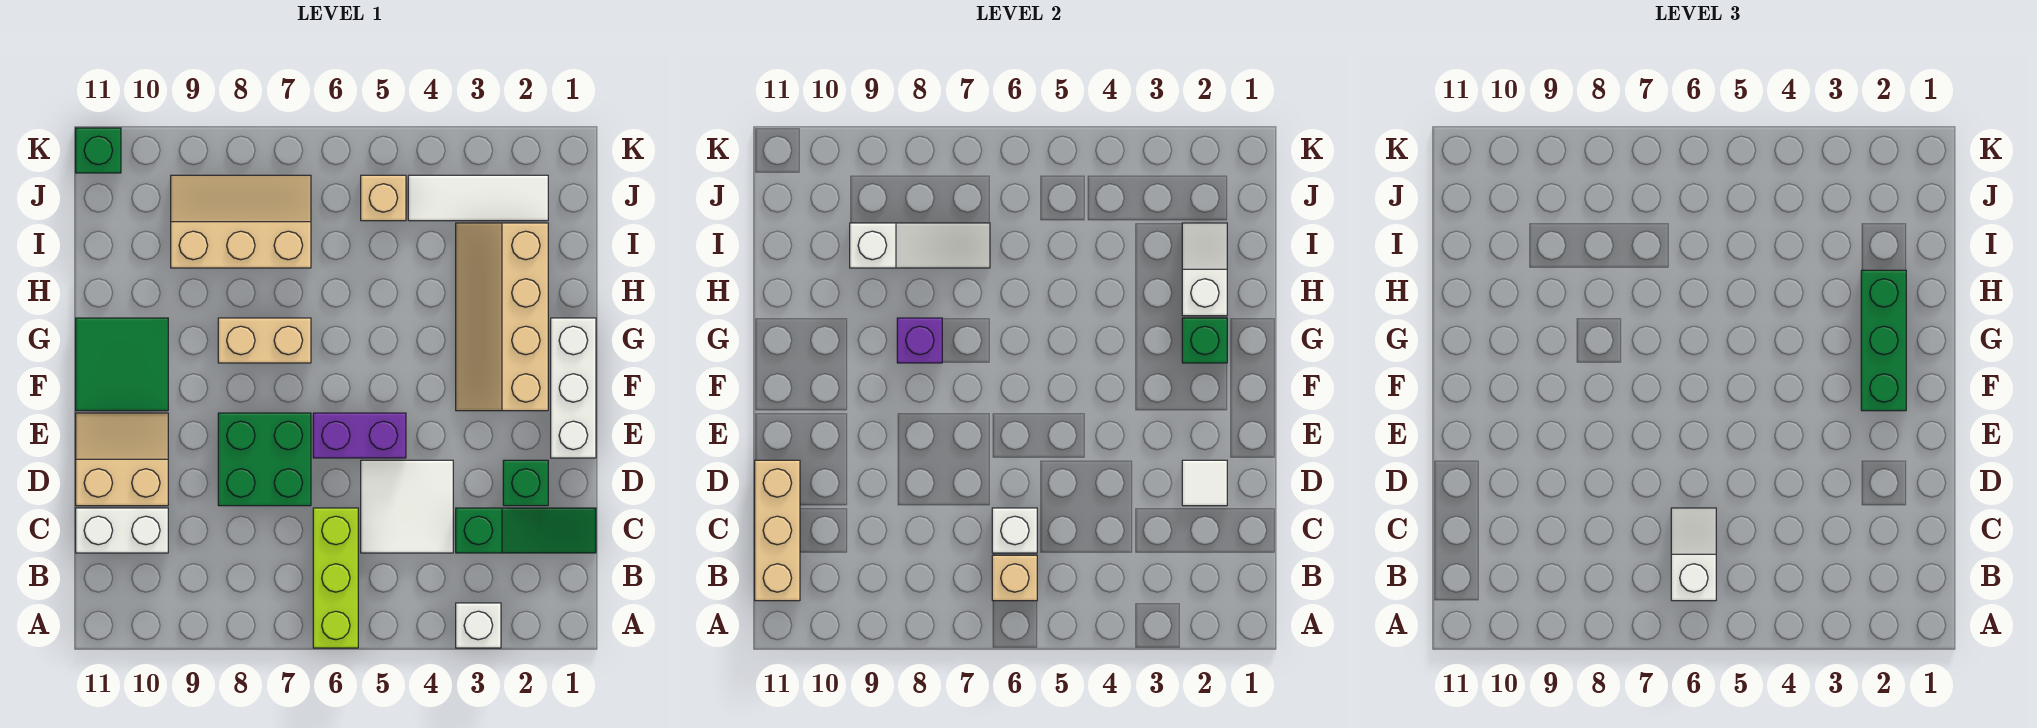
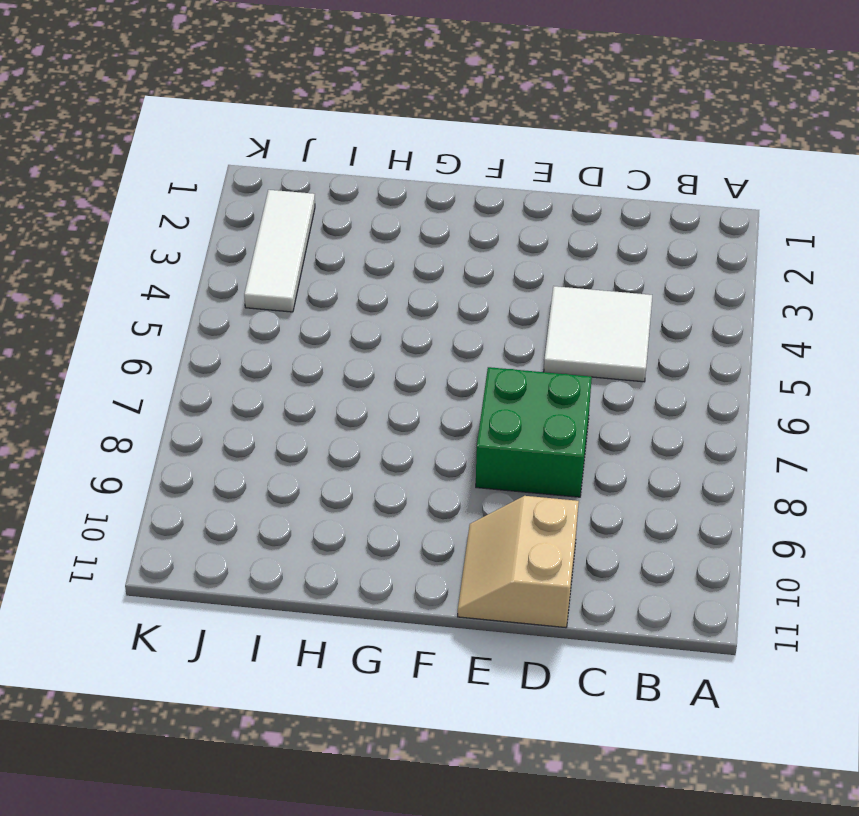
none -> white brick A3 level 1
none -> lime brick A6:C6 level 1
none -> green slope C1:C3 level 1 top 3

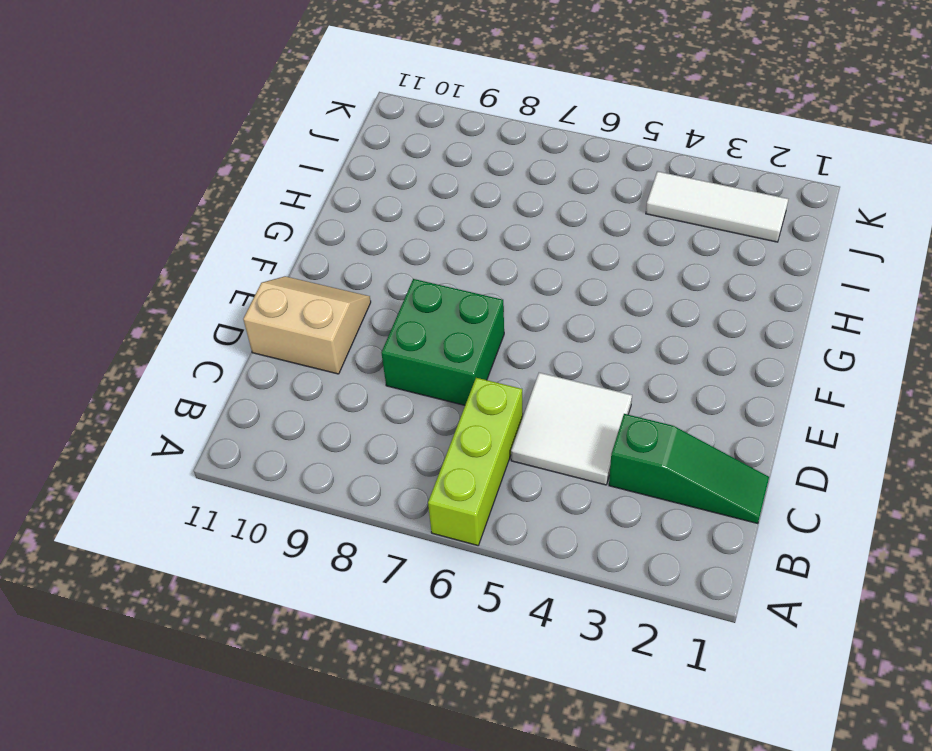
none -> white brick A3 level 1
none -> white brick C10:C11 level 1
none -> green brick D2 level 1

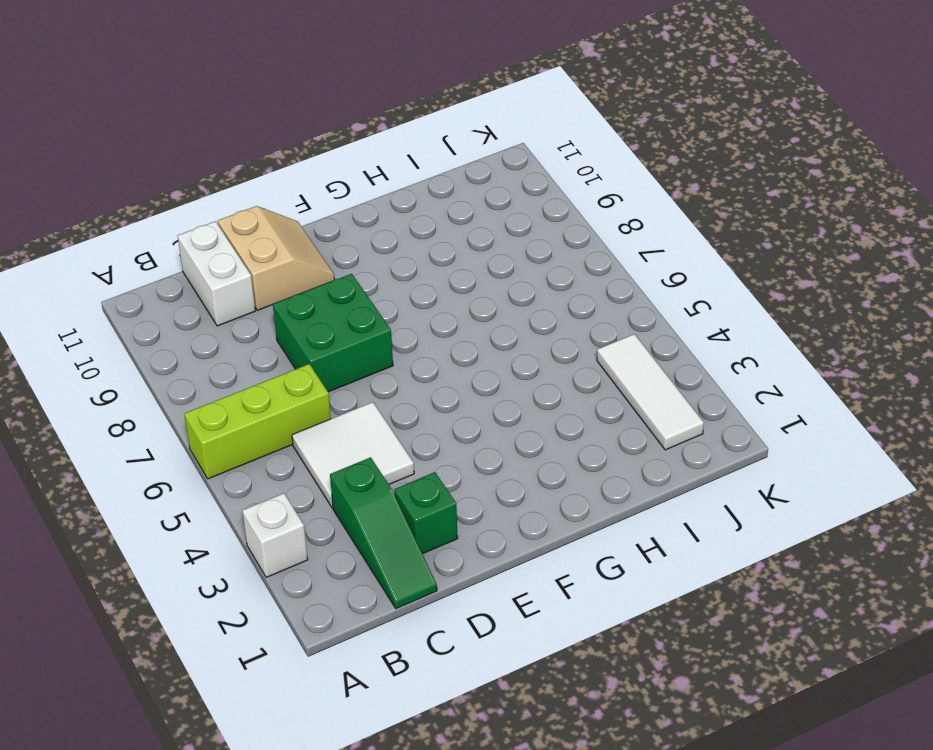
none -> white brick E1:G1 level 1
none -> purple brick E5:E6 level 1
none -> tan slope F2:I3 level 1 top 2

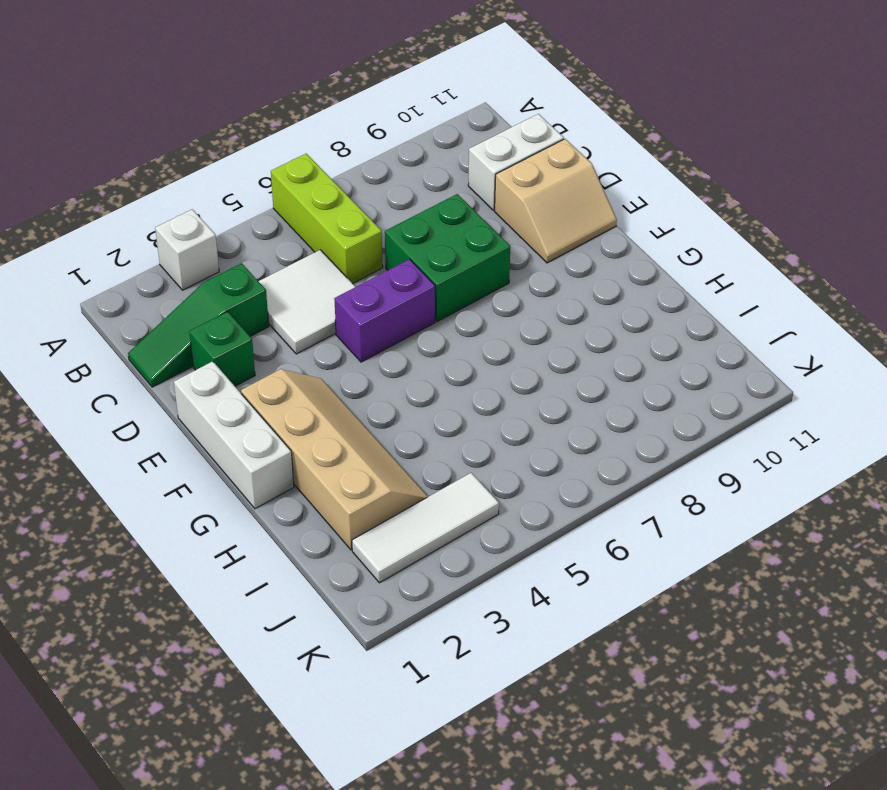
none -> green tile F10:G11 level 1
none -> tan brick G7:G8 level 1
none -> tan slope I7:J9 level 1 top I

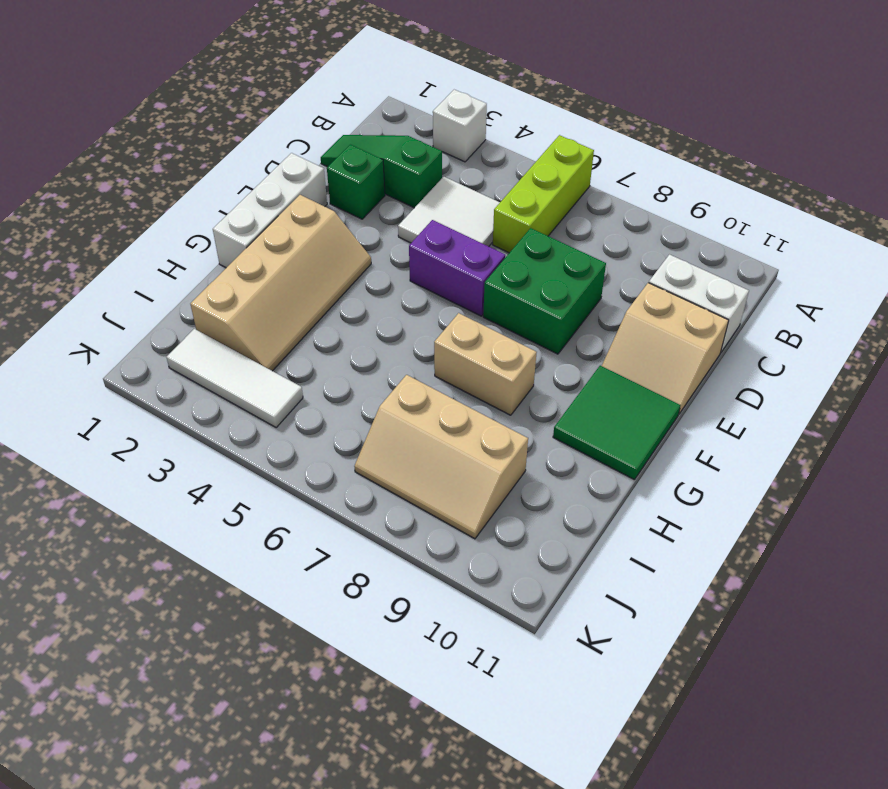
none -> tan brick J5 level 1
none -> green brick K11 level 1
none -> tan brick B6 level 2

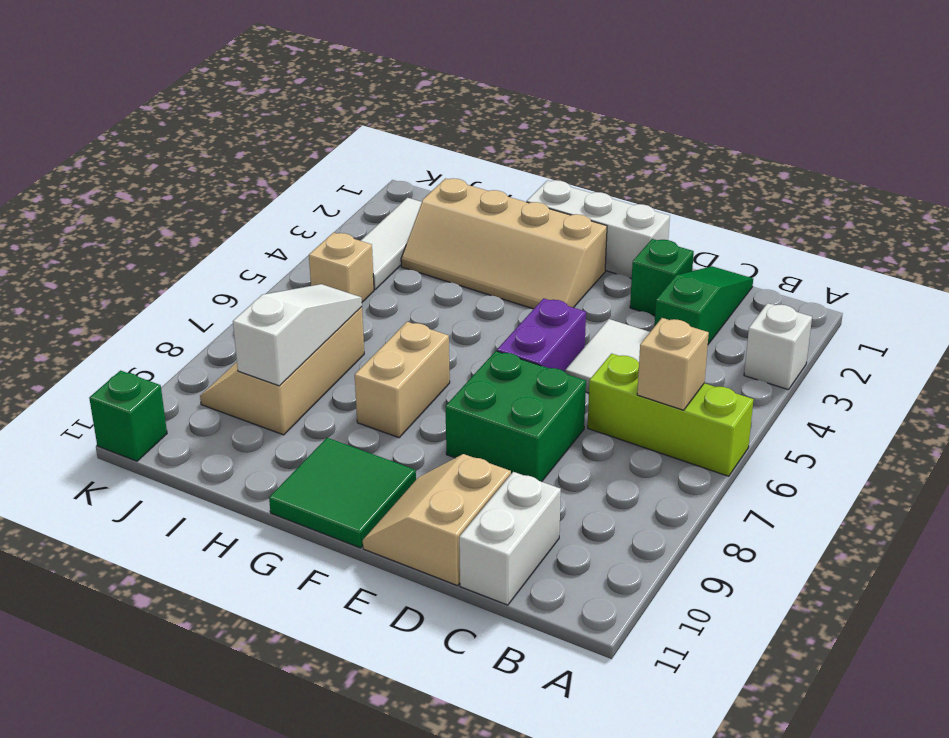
none -> tan brick B11:D11 level 2
none -> white brick C6 level 2
none -> white tile D2 level 2

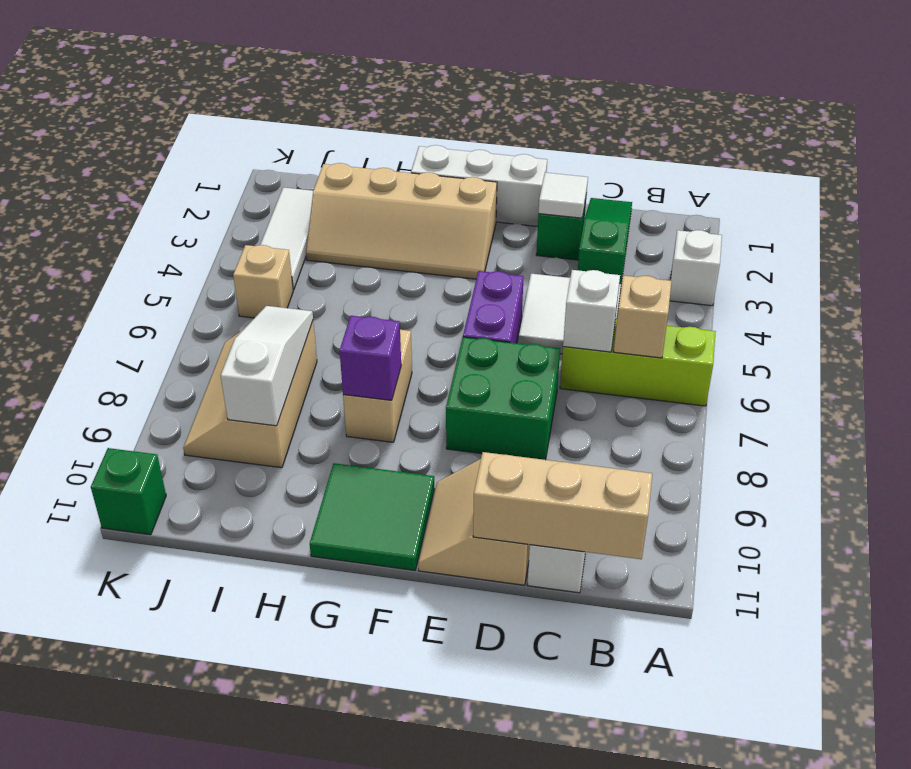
none -> green brick G2 level 2
none -> white slope H2:I2 level 2 top H
none -> white slope B6:C6 level 3 top B

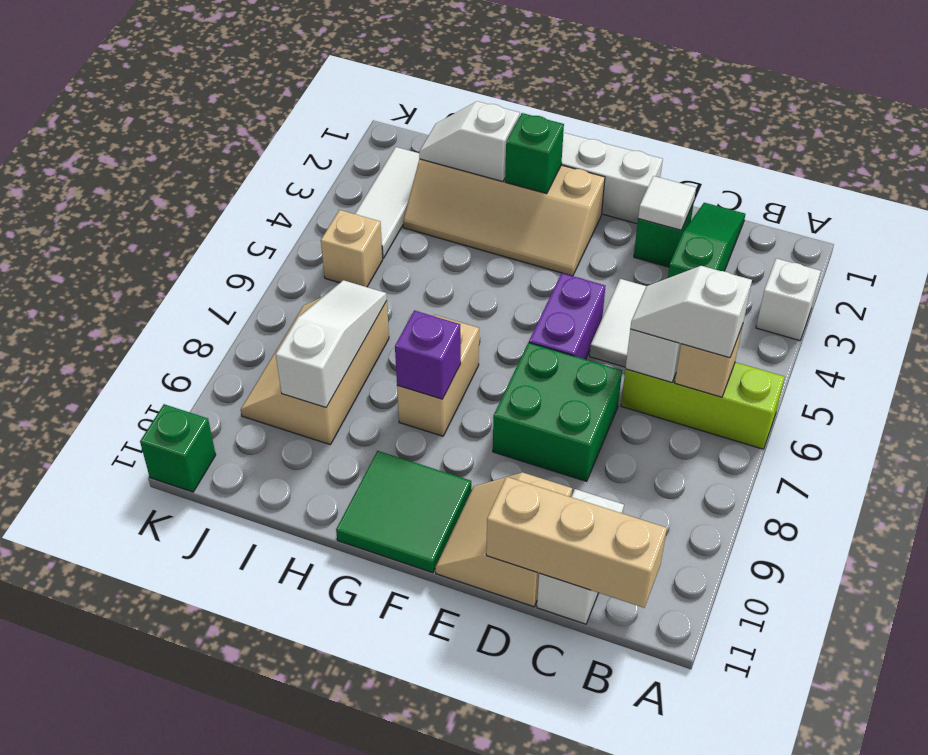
none -> green brick F2:H2 level 3

